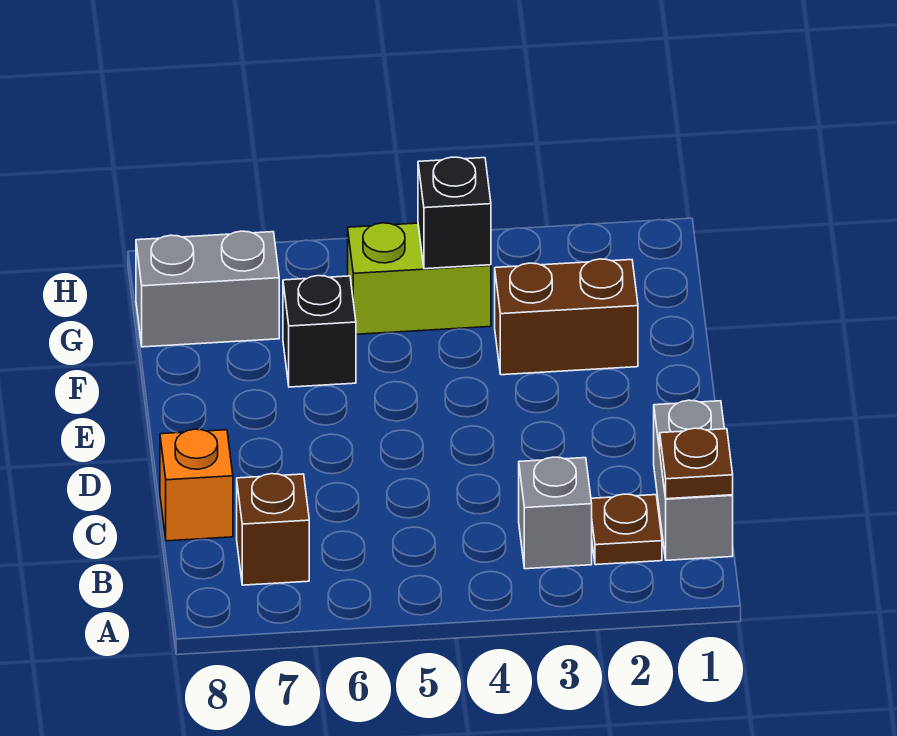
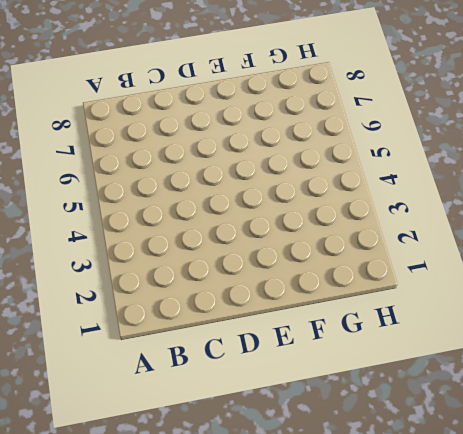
none -> grey brick B1:C1 level 1
none -> brown plate B2 level 1

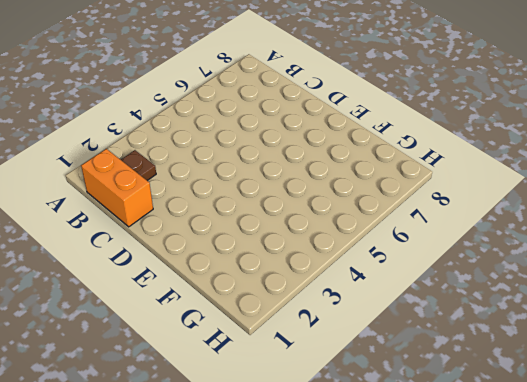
orange brick B1:C1 level 1 -> grey brick B1:C1 level 1
none -> grey brick B3 level 1
none -> brown brick B7 level 1

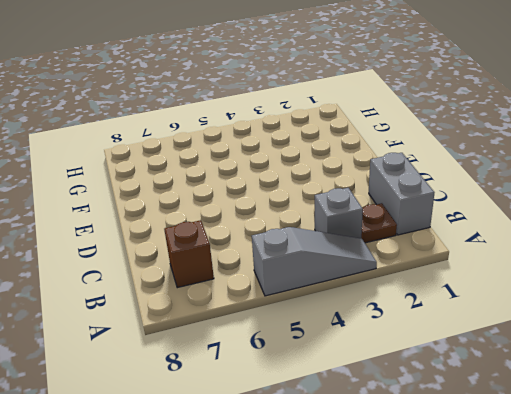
grey slope A3:A5 level 1 top 5 -> none
none -> orange brick C8 level 1
none -> brown brick F2:F3 level 1

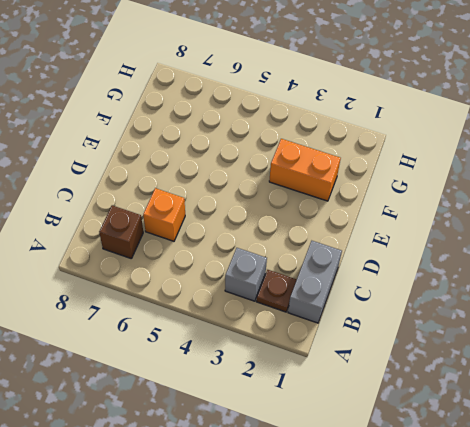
orange brick C6 level 1 -> orange brick C8 level 1
orange brick F2:F3 level 1 -> brown brick F2:F3 level 1
none -> black brick F6 level 1
none -> lime brick G4:G5 level 1

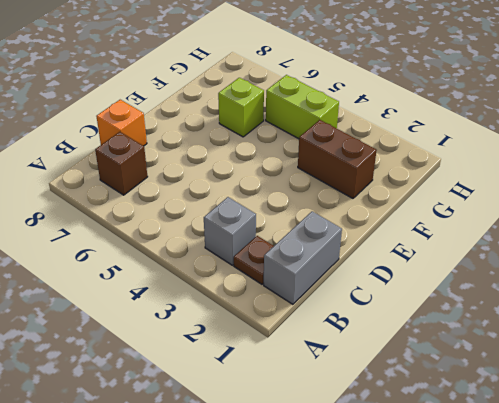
lime brick F6 level 1 -> black brick F6 level 1
none -> grey brick G7:G8 level 1
none -> brown plate B1 level 2

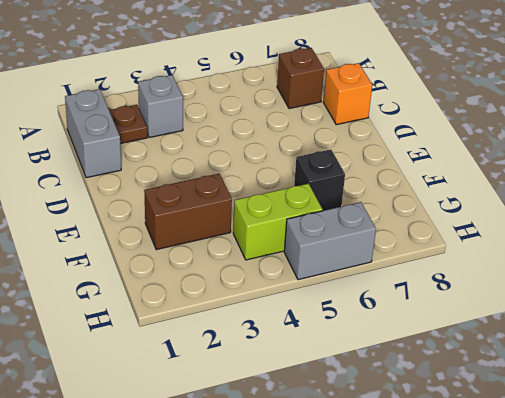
grey brick H5:H6 level 1 -> grey brick G7:G8 level 1
none -> brown plate B1 level 2
none -> black brick G4 level 2

